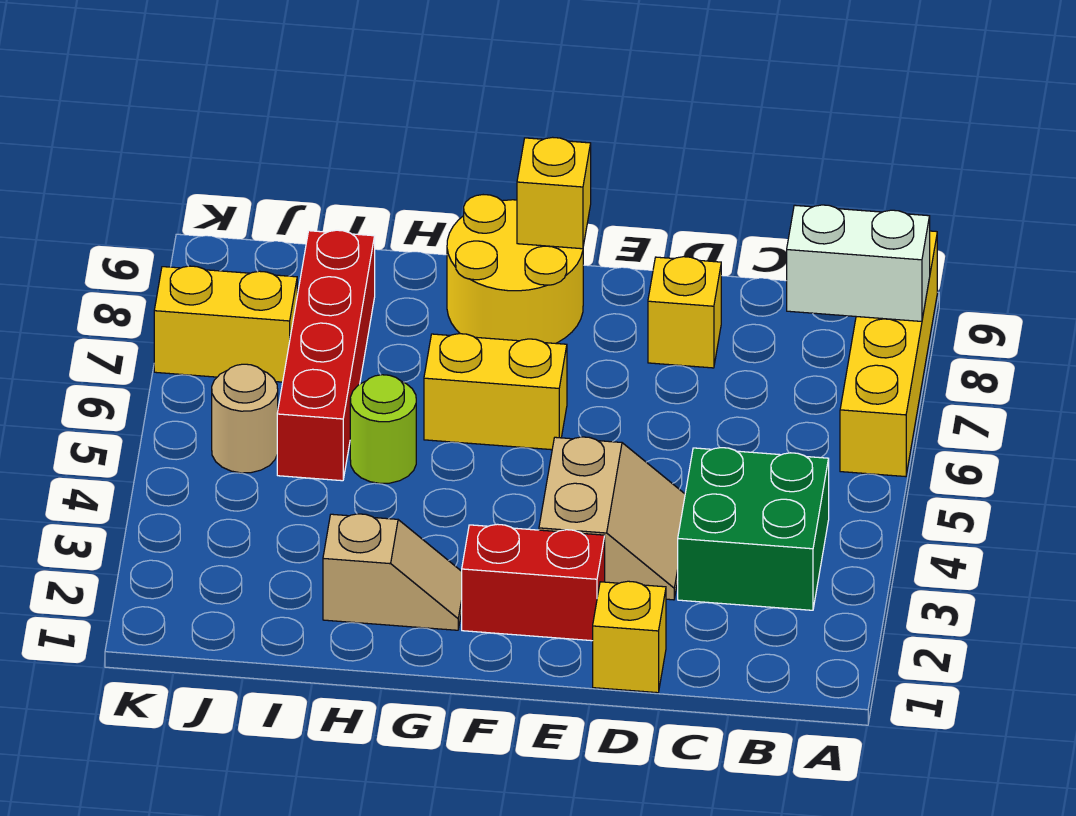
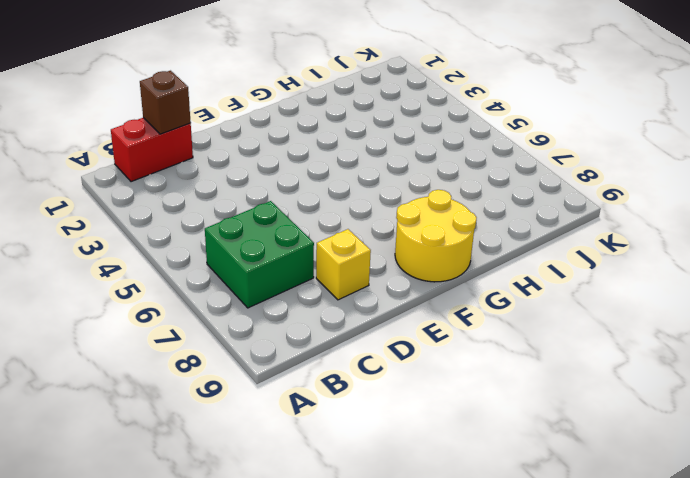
red brick B1:C1 level 1 -> red brick E2:F2 level 1
green brick B6:C7 level 1 -> green brick B3:C4 level 1
brown brick C1 level 2 -> none
none -> yellow brick A6:A9 level 1
none -> yellow brick D1 level 1
none -> tan slope D3:E4 level 1 top E

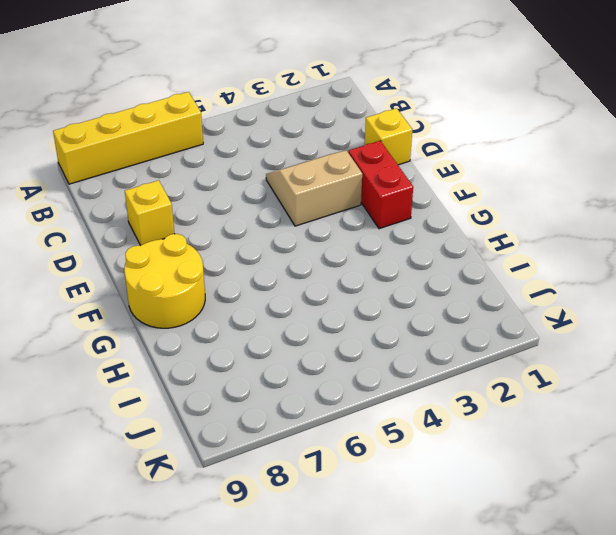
none -> green brick B3:C4 level 1
none -> yellow brick F6:G6 level 1
none -> tan slope G2:H2 level 1 top H

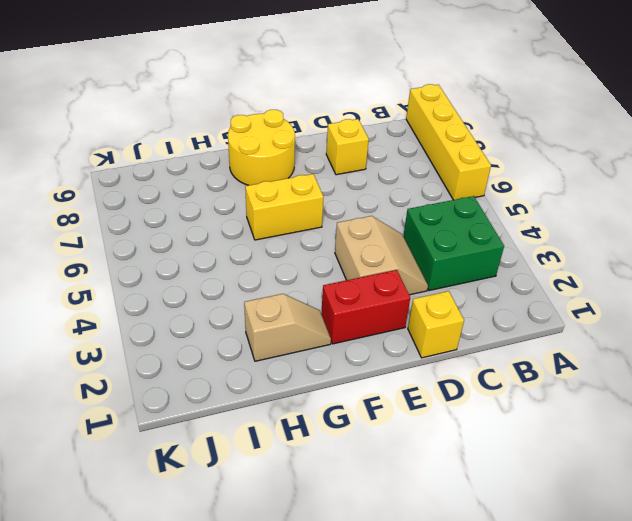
none -> lime round brick H5 level 1
none -> red brick I5:I8 level 1
none -> tan round brick J5 level 1

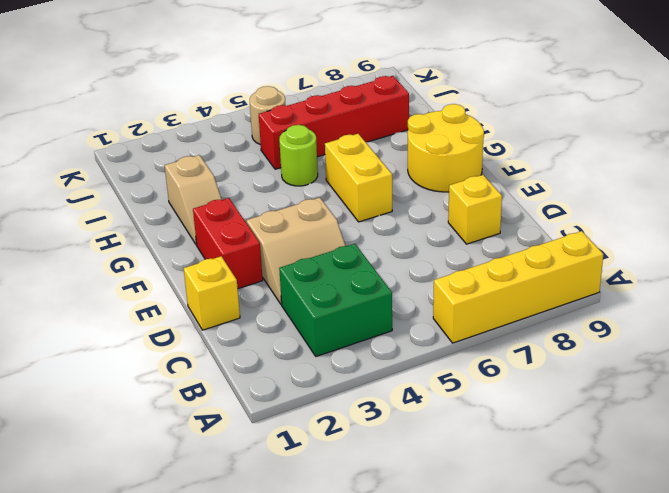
none -> yellow brick J7:K7 level 1
none -> white brick A8:B8 level 2
none -> yellow brick F9 level 2

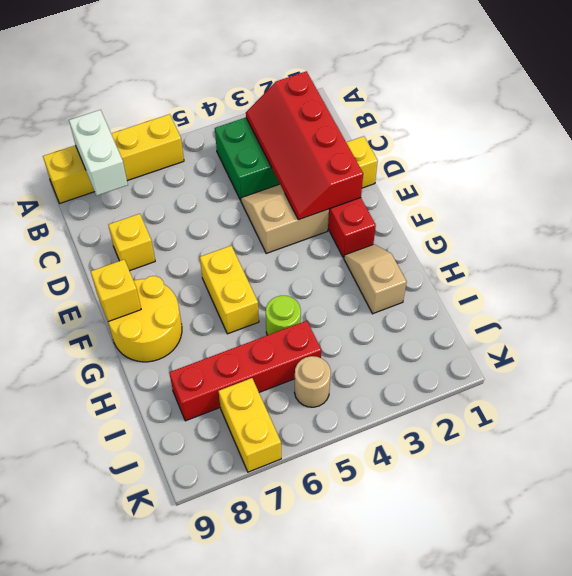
red slope B2:E3 level 2 top 2 -> none

